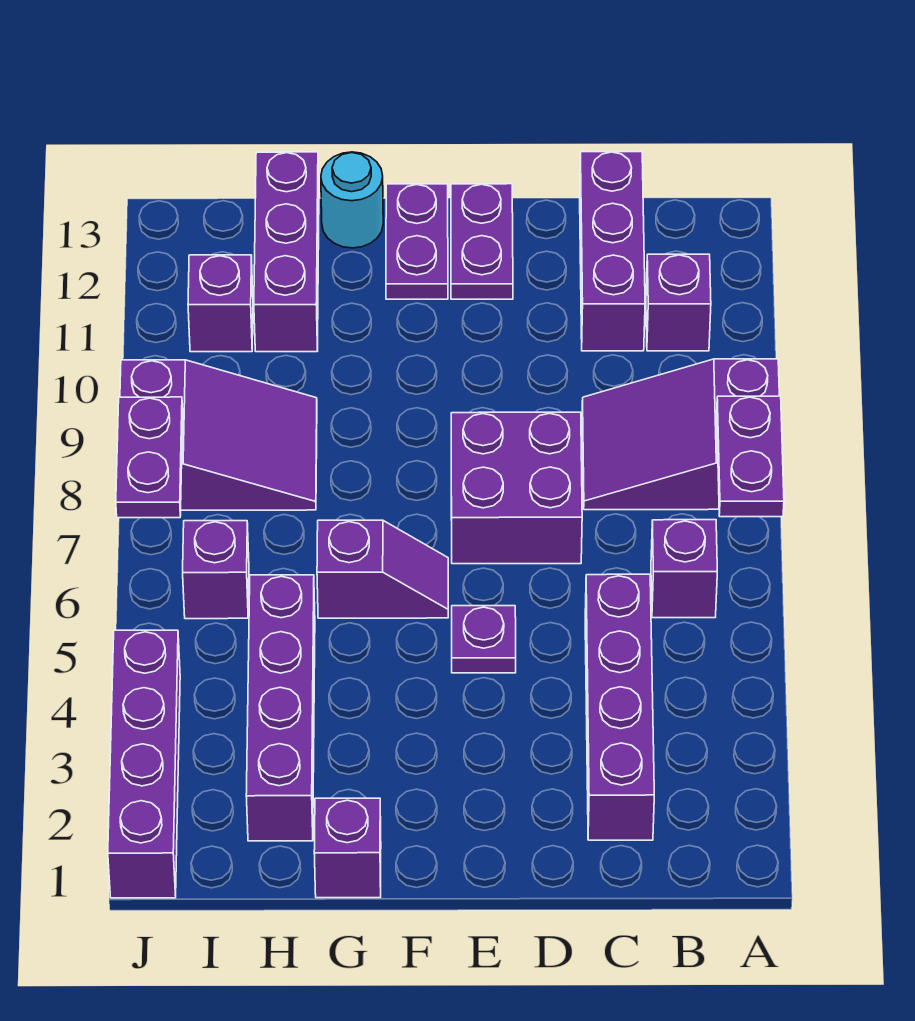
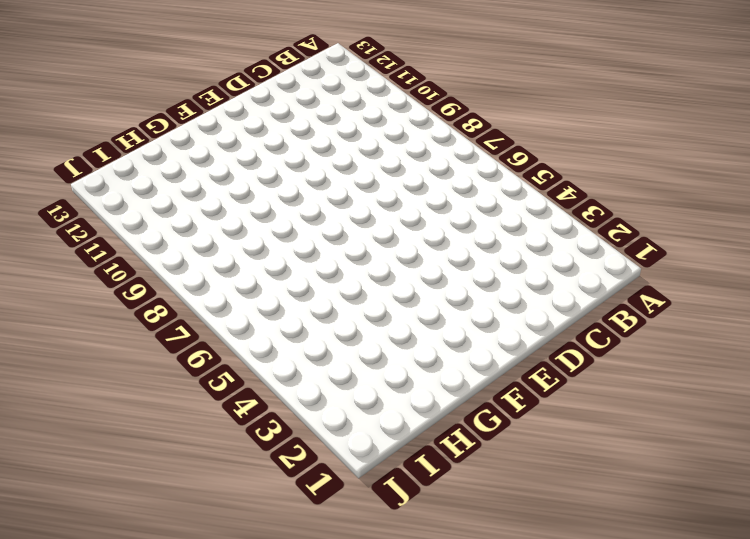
none -> purple slope A8:C9 level 1 top A
none -> purple brick B6 level 1
none -> purple brick B11 level 1

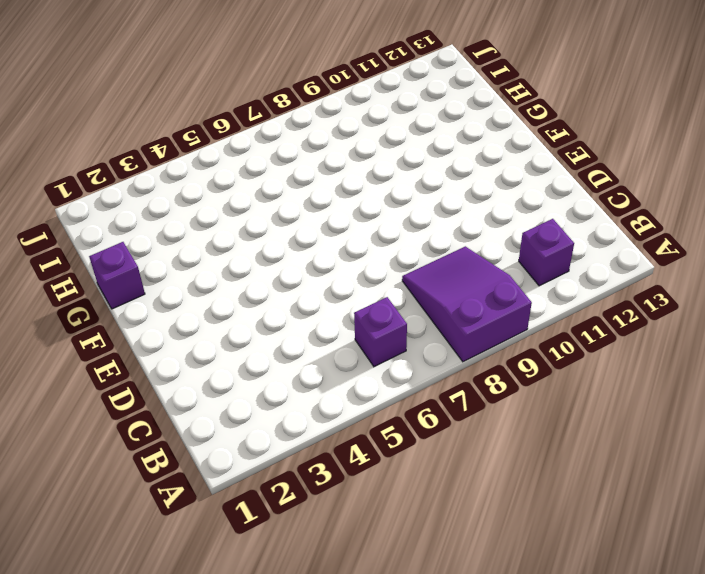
none -> purple brick C2:C5 level 1
none -> purple brick C11:C13 level 1
none -> purple brick D7:E8 level 1

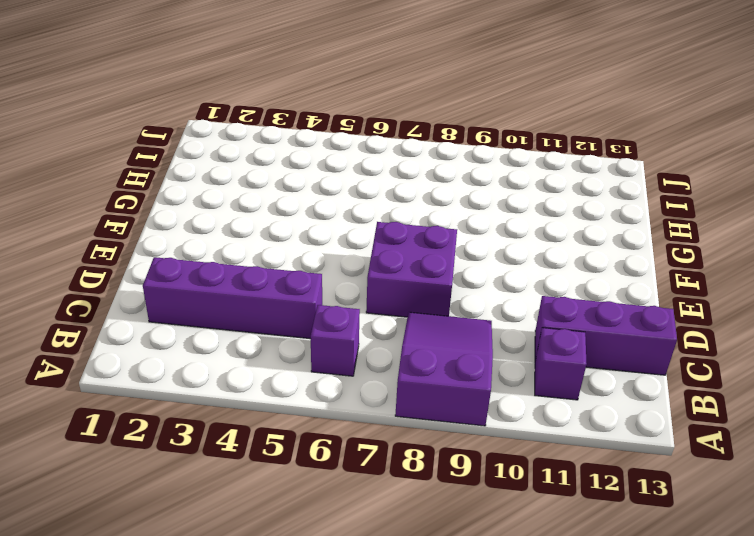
none -> purple plate E5 level 1
none -> purple plate E12:E13 level 1
none -> purple slope F6:G6 level 1 top G

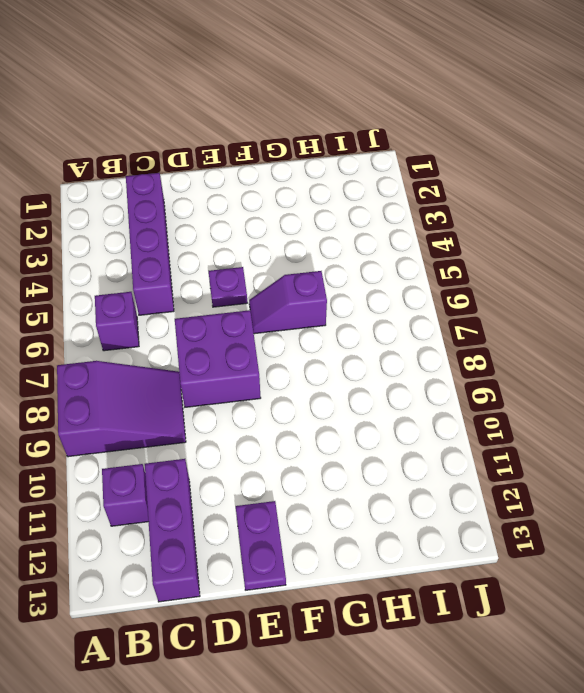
none -> purple plate F12:F13 level 1
none -> purple brick G1 level 1
none -> cyan round brick G13 level 1

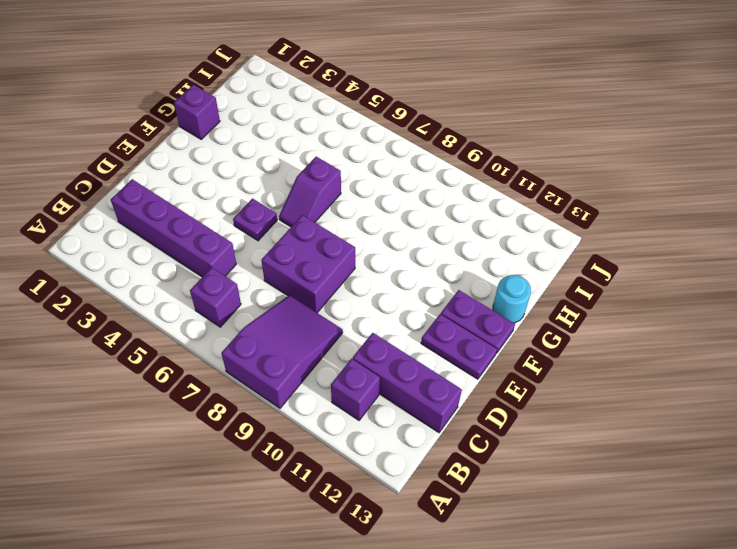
none -> purple brick H2:H5 level 1
none -> purple slope H8:J9 level 1 top J
none -> purple brick H11:H13 level 1

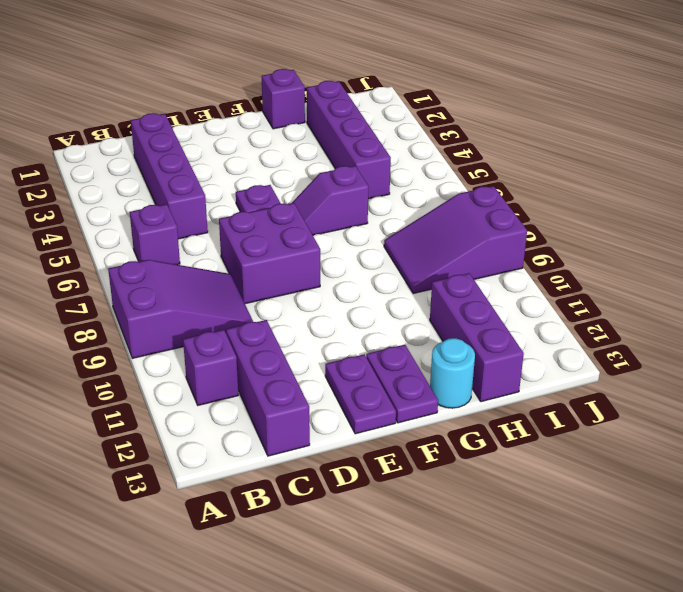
none -> purple brick I6 level 1
none -> purple brick I11 level 1
none -> purple brick J1:J4 level 1

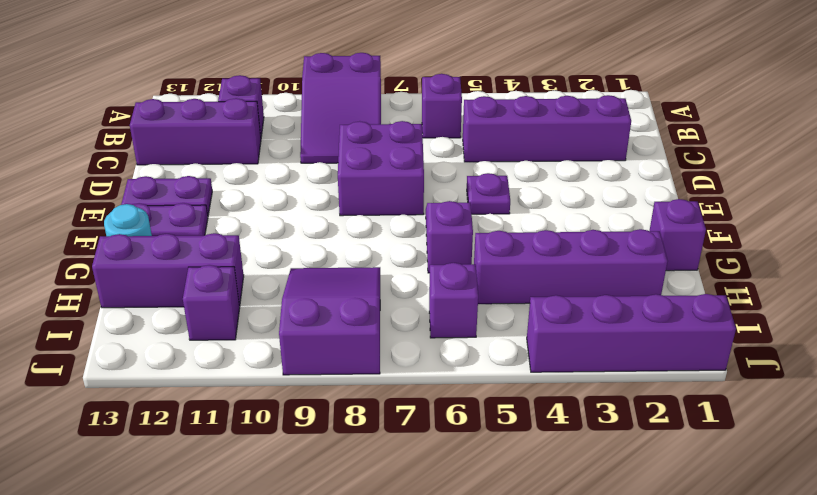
none -> purple plate A7:A8 level 2
none -> purple plate J7:J8 level 2

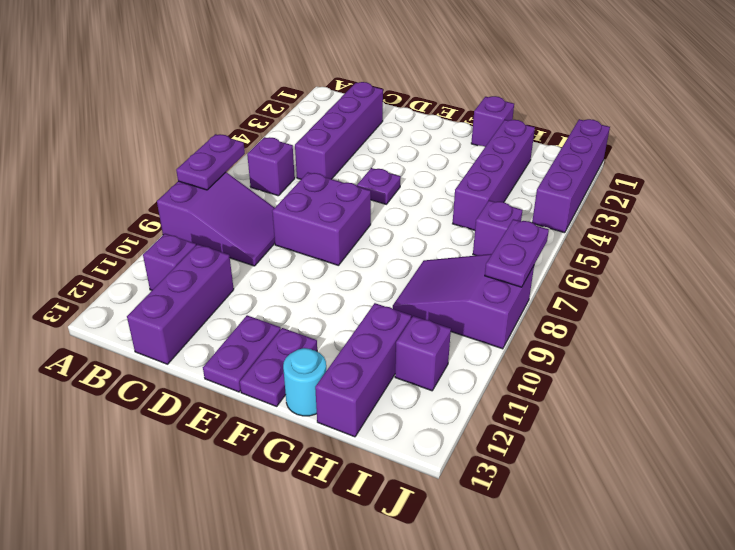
none -> purple slope F6:G6 level 1 top G

